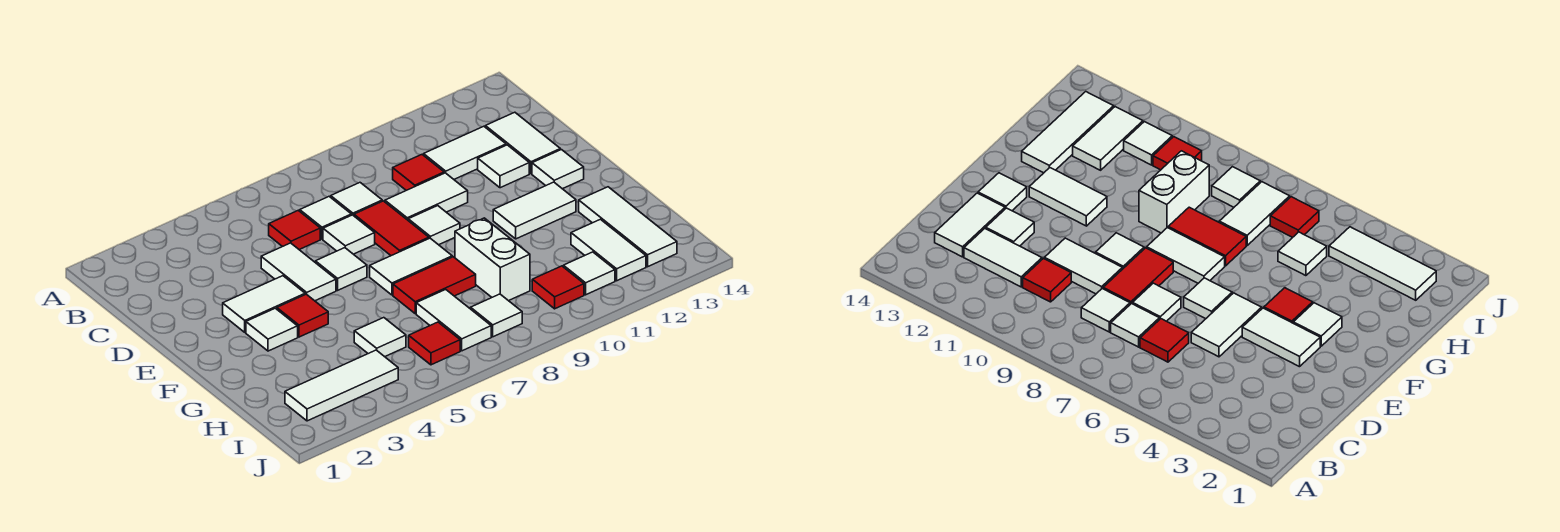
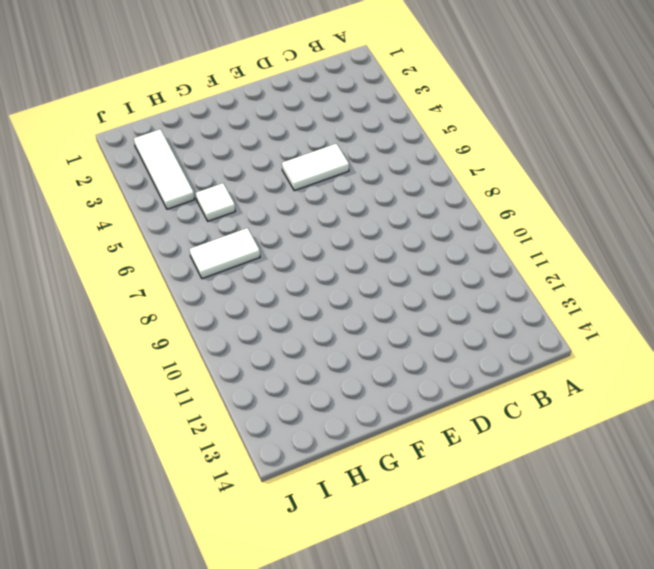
none -> red tile C6 level 1
none -> white tile C7 level 1
none -> white tile C8 level 1
none -> red tile C10 level 1

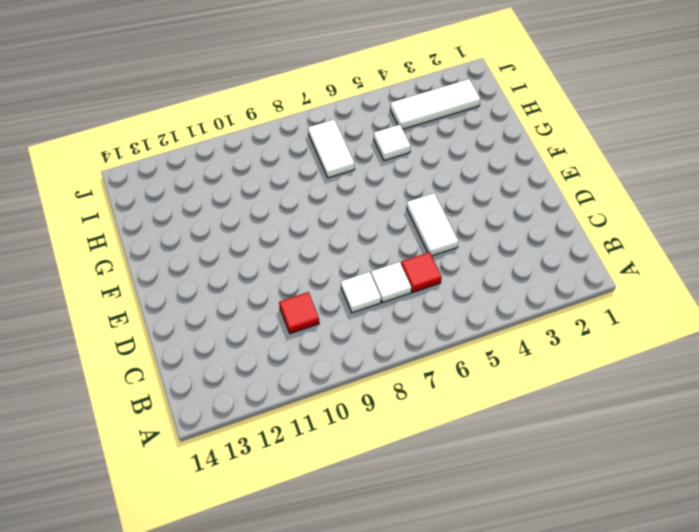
none -> white tile C11:C12 level 1
none -> white tile C13:D13 level 1
none -> white tile D7 level 1
none -> red tile D8:E8 level 1

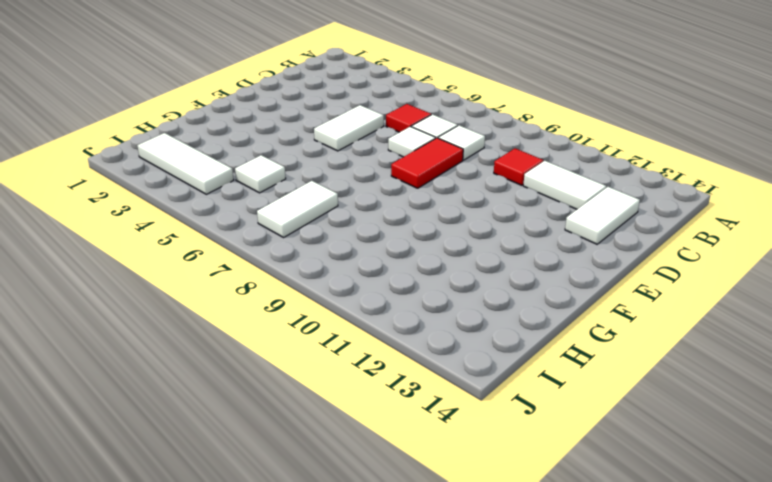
none -> white tile D9:D10 level 1
none -> white tile D12 level 1
none -> white tile E3:E4 level 1
none -> white tile E6 level 1

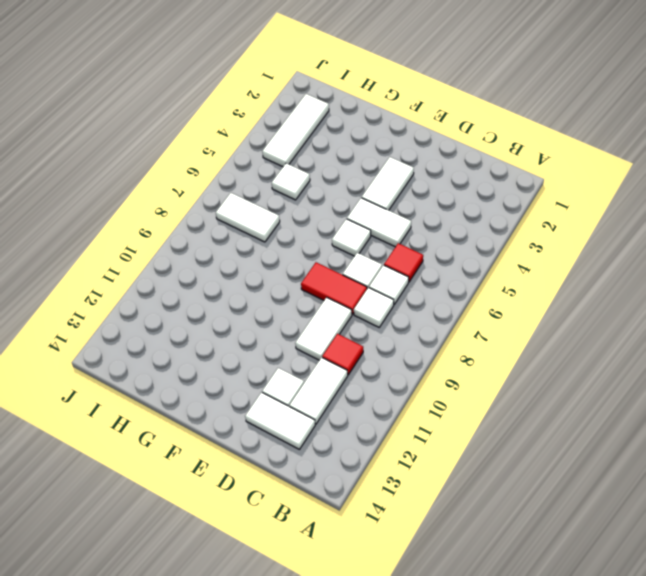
none -> white tile E9 level 1
none -> white tile E13 level 1
none -> white tile F3 level 1
none -> red tile F4 level 1

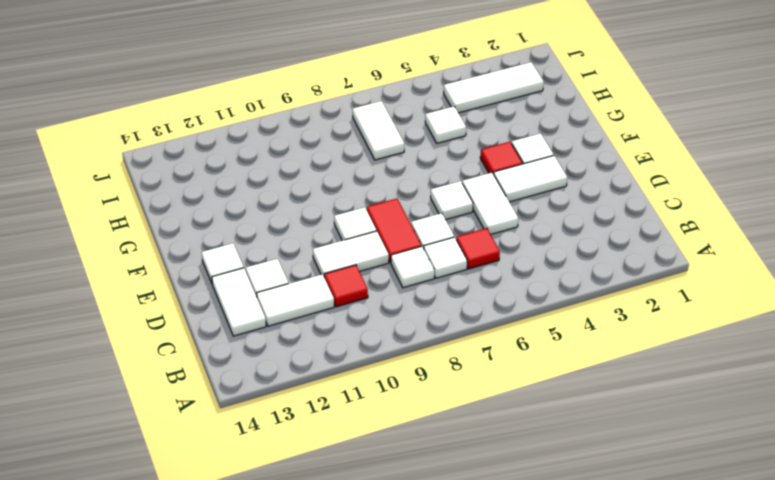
none -> white tile F7:F8 level 1
none -> white tile F11:F12 level 1
none -> red tile G7:G8 level 1
none -> white brick G9:H9 level 1

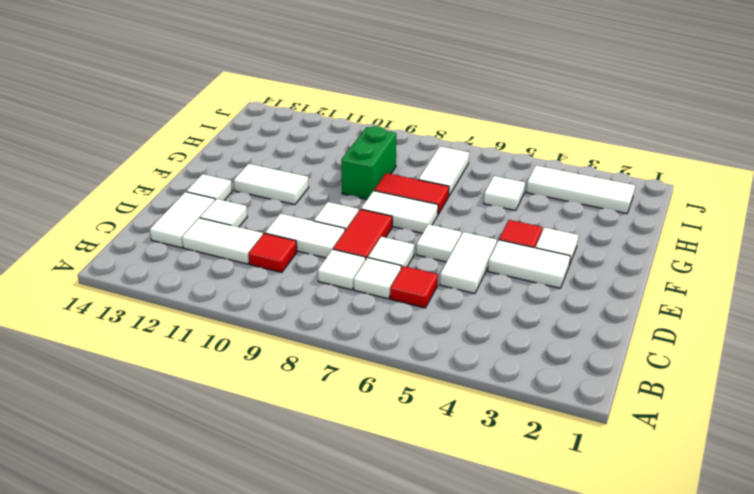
green brick G9:H9 level 1 -> white brick G9:H9 level 1
none -> white tile G13:I13 level 1
none -> white tile H12:I12 level 1
none -> red tile I6 level 1
none -> white tile I8 level 1

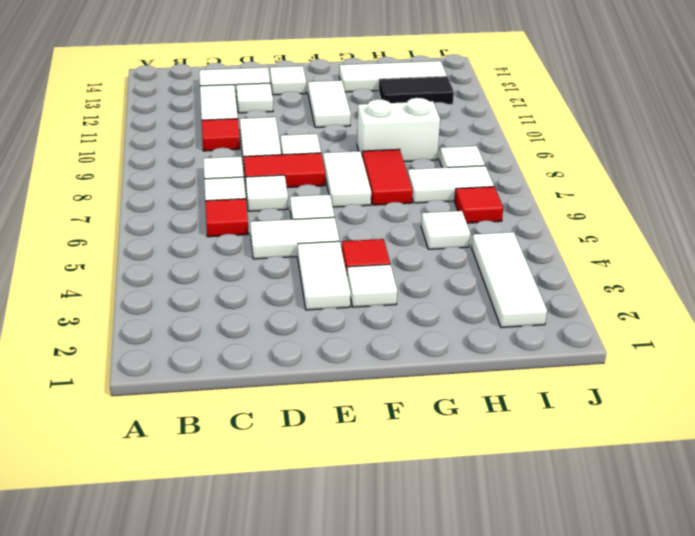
black tile H12:I12 level 1 -> white tile H12:I12 level 1
none -> red tile I10 level 1
none -> white tile I11 level 1

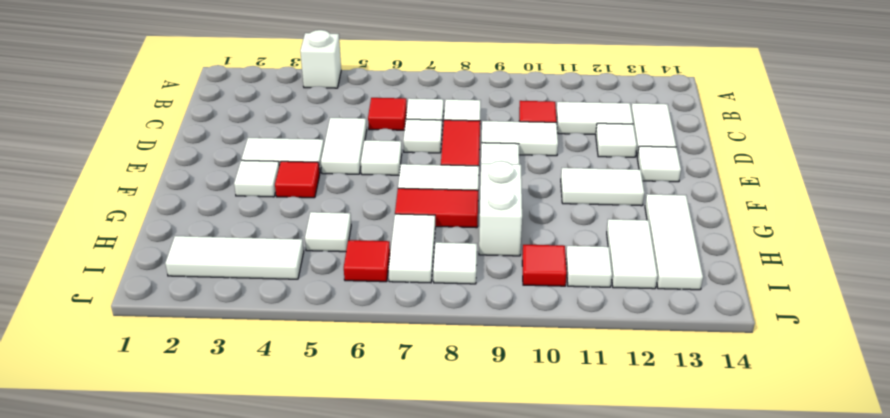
white brick A4 level 1 -> none

